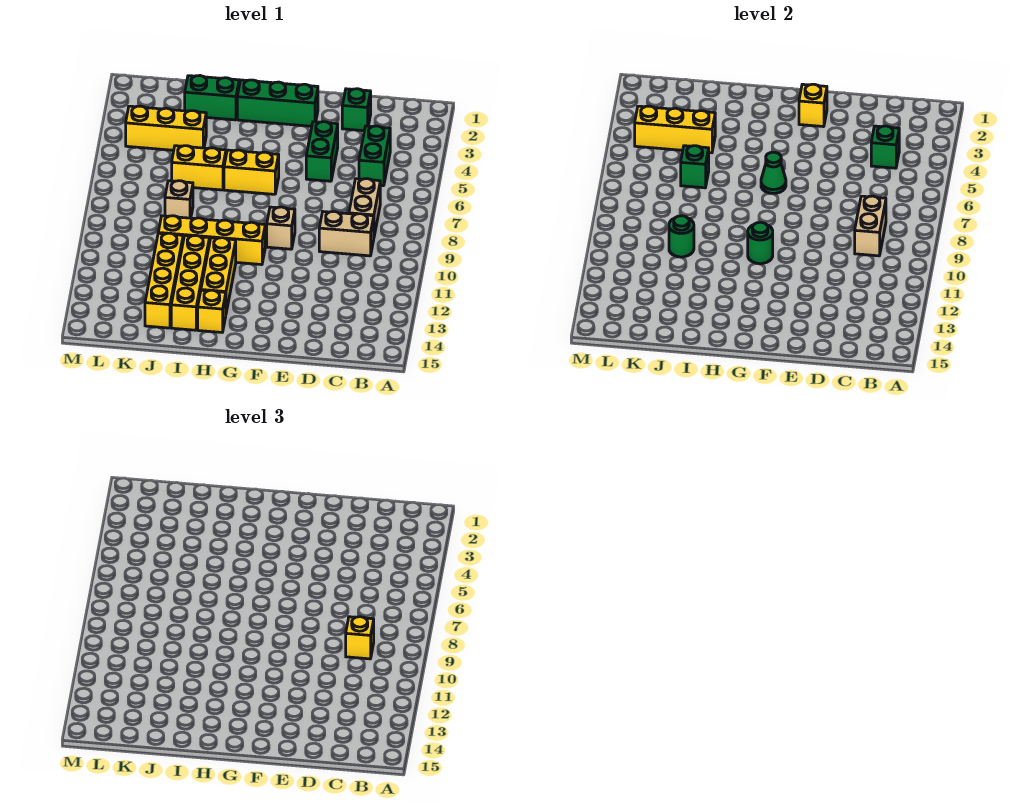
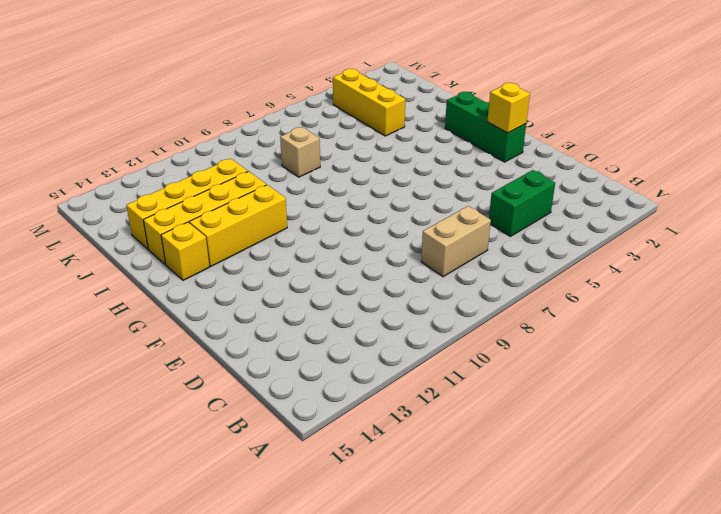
none -> tan brick C9:D9 level 1
none -> green brick D2 level 1
none -> green brick E4:E5 level 1

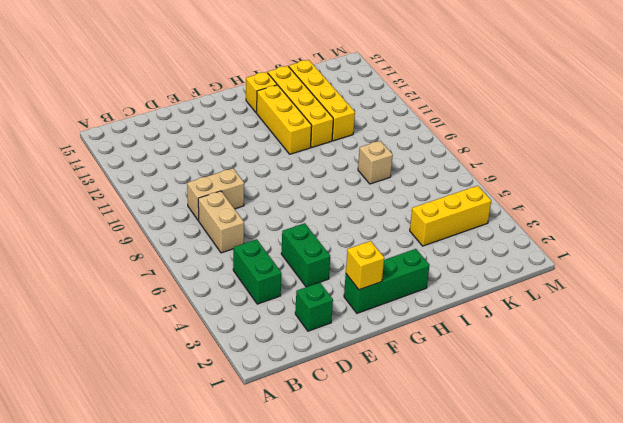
none -> tan brick F9 level 1
none -> yellow brick G6:H6 level 1
none -> yellow brick G10:J10 level 1

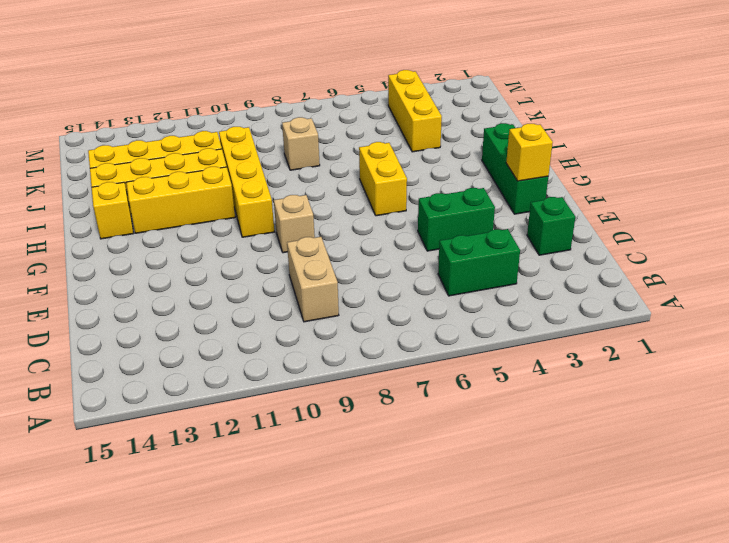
none -> tan brick C7:C8 level 1
none -> green brick I2:J2 level 1
none -> yellow brick I6:J6 level 1

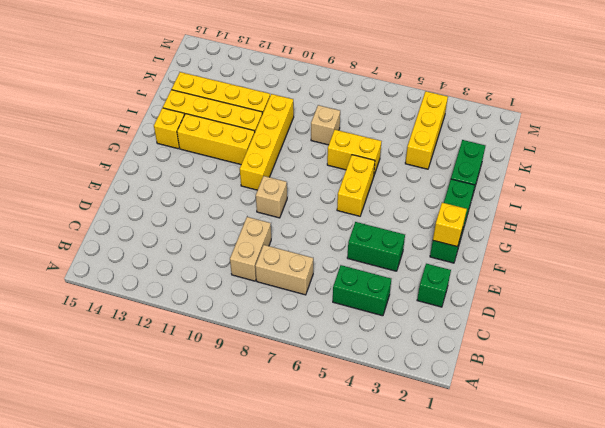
yellow brick I6:I7 level 1 -> yellow brick I6:J6 level 1
none -> green brick C4 level 2
none -> tan brick C8:C9 level 2
none -> green cone G6 level 2

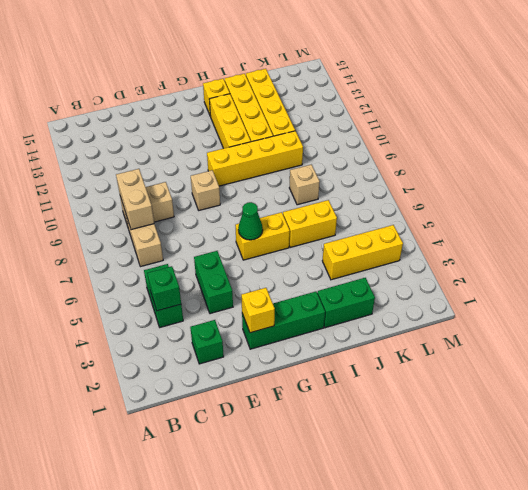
none -> green round brick G10 level 2
none -> yellow brick J4:L4 level 2
none -> green brick J6 level 2

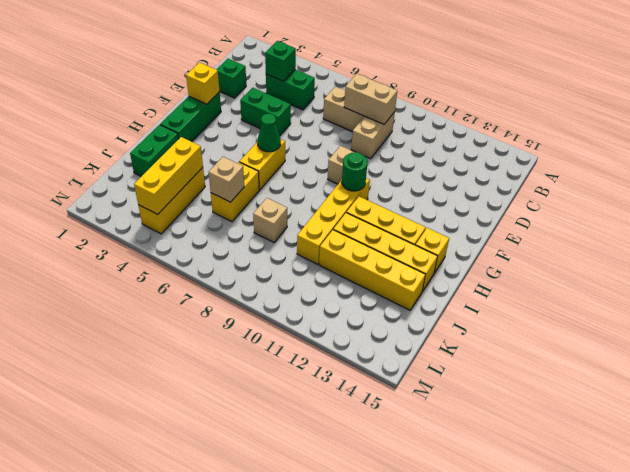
tan brick J6 level 2 -> green brick J6 level 2
none -> green round brick J10 level 2
none -> yellow brick C9 level 3

